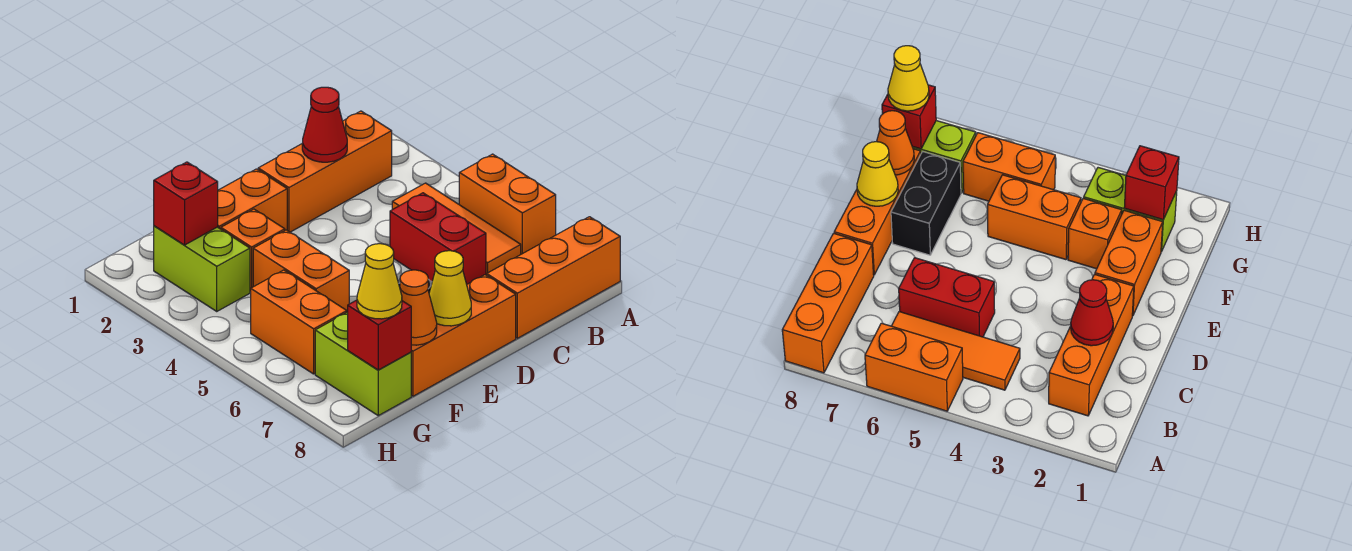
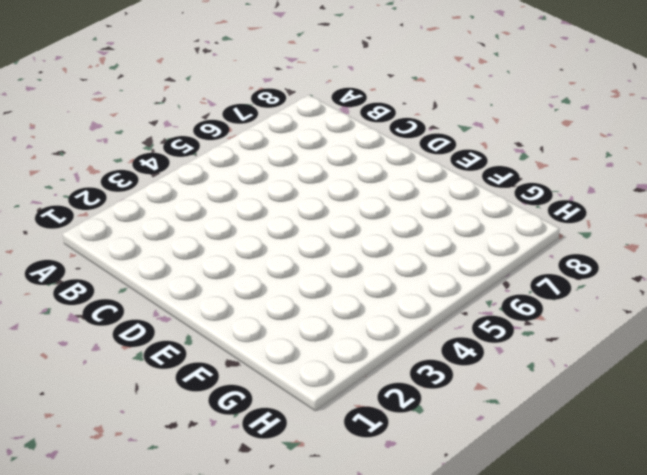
none -> orange brick A5:A6 level 1
none -> orange brick A8:C8 level 1
none -> orange brick B2:D2 level 1

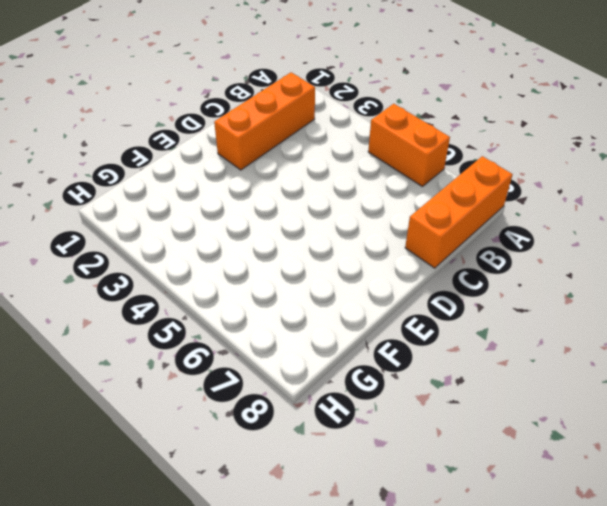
none -> orange tile B4:B6 level 1
none -> red brick C5:C6 level 1
none -> orange brick D8:F8 level 1

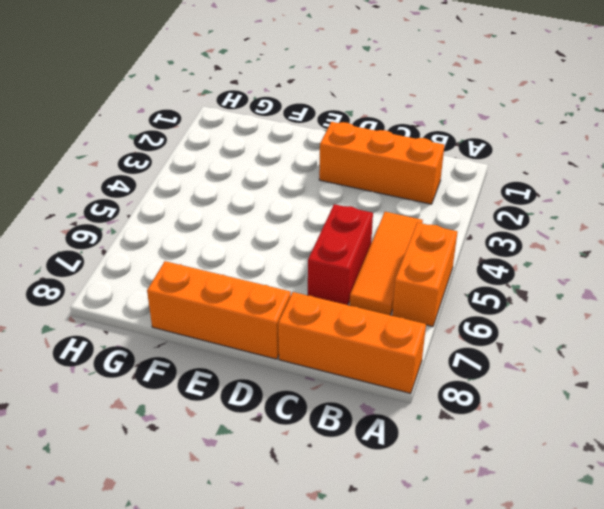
none -> orange brick E2:F2 level 1
none -> black brick E7:F7 level 1
none -> orange brick F3 level 1

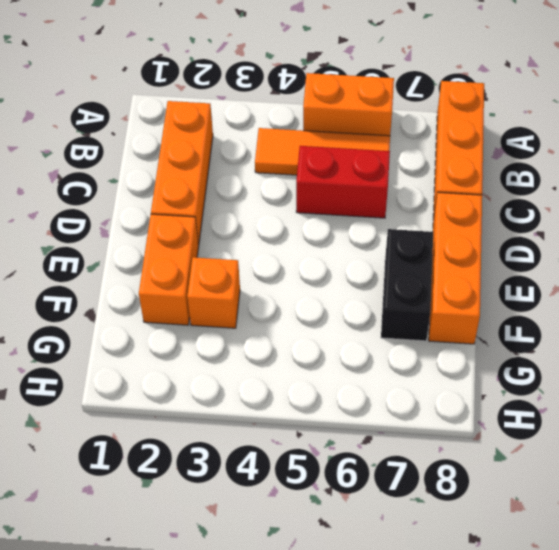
none -> orange brick F4:F5 level 1
none -> lime brick G2:G3 level 1
none -> orange brick G5:G6 level 1

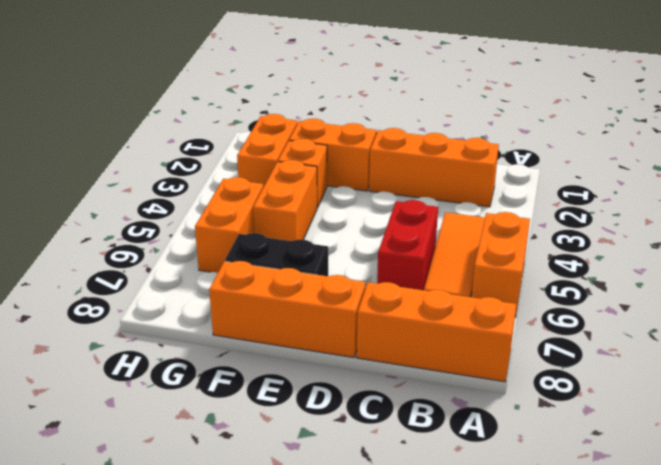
orange brick G2:G3 level 1 -> lime brick G2:G3 level 1
none -> lime brick G7:G8 level 1
none -> red cone C2 level 2
none -> yellow cone E8 level 2

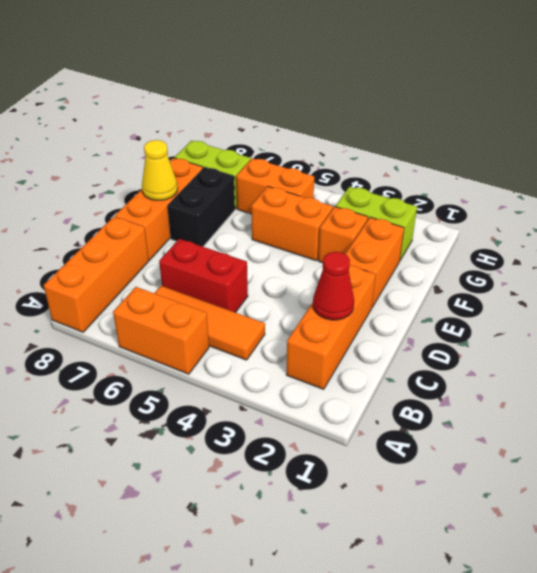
none -> orange cone F8 level 2
none -> red brick G2 level 2
none -> red brick G8 level 2

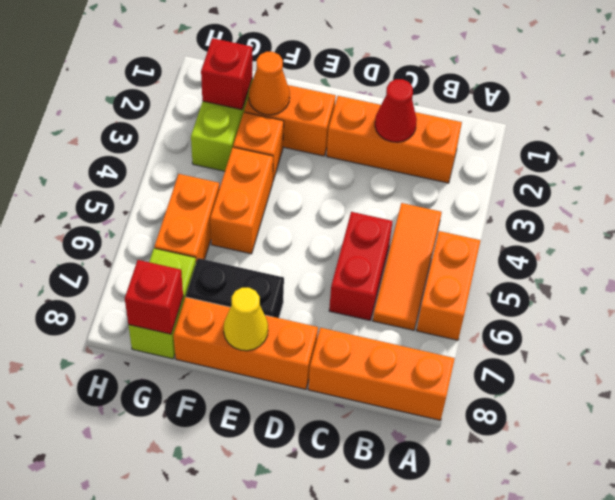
orange cone F2 level 2 -> orange cone F8 level 2
none -> yellow cone G8 level 3

